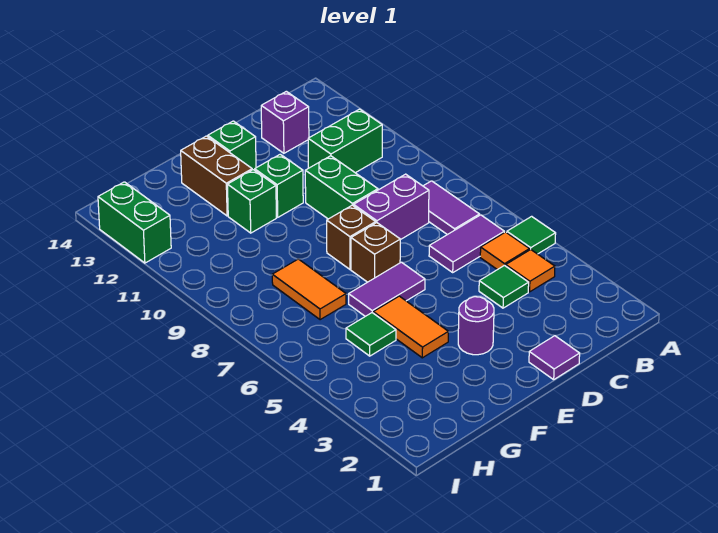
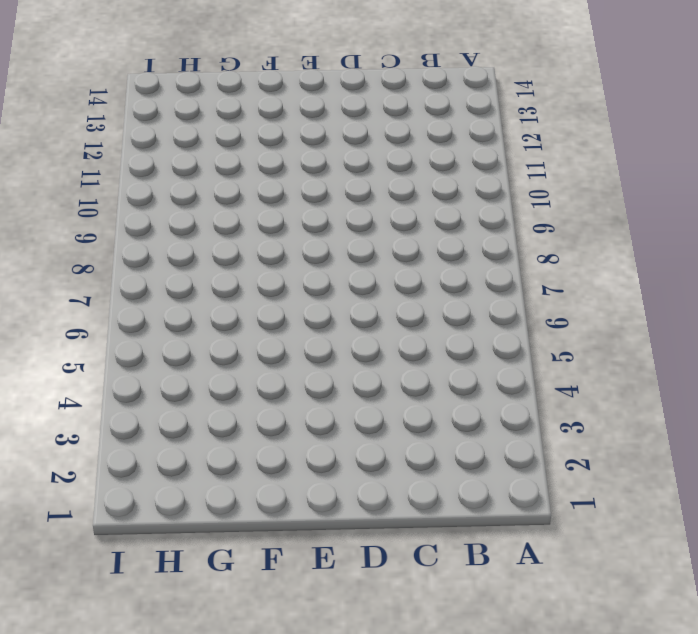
none -> green tile A5 level 1
none -> orange tile B4 level 1
none -> orange tile B5 level 1

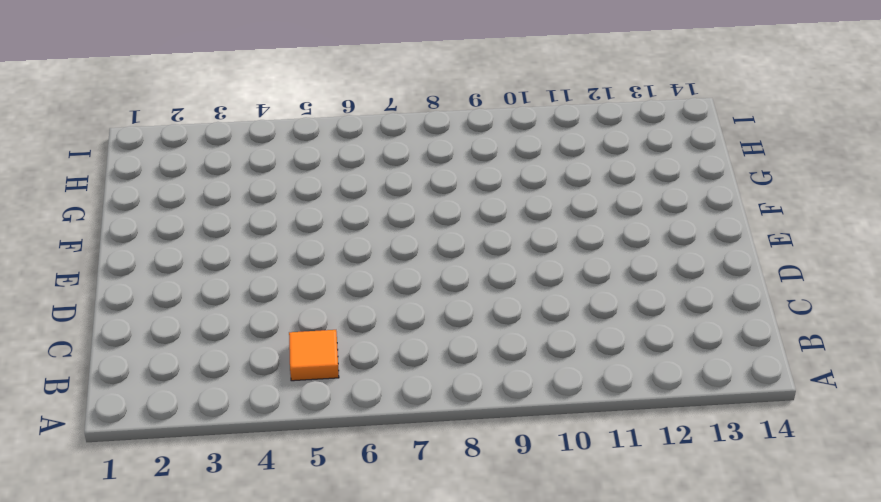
none -> green tile A5 level 1
none -> orange tile B4 level 1
none -> purple tile B6:C6 level 1

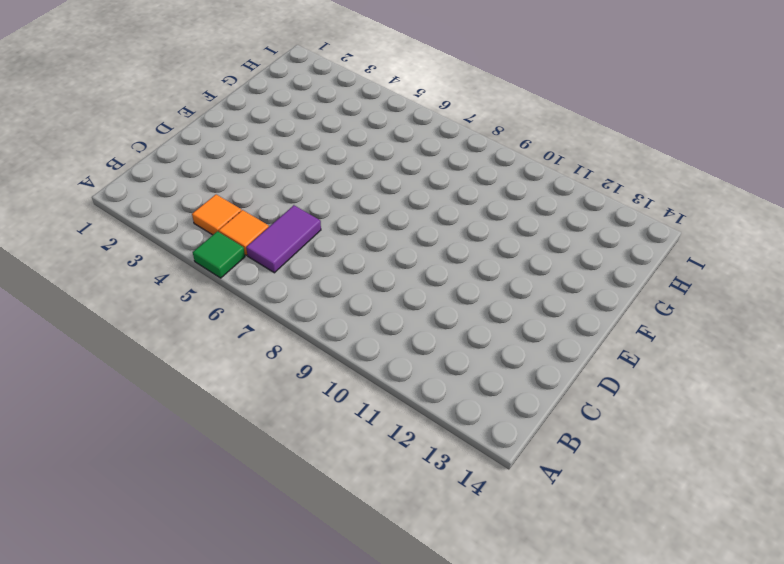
none -> purple tile B7:B8 level 1
none -> green brick B11:C11 level 1
none -> green tile C4 level 1

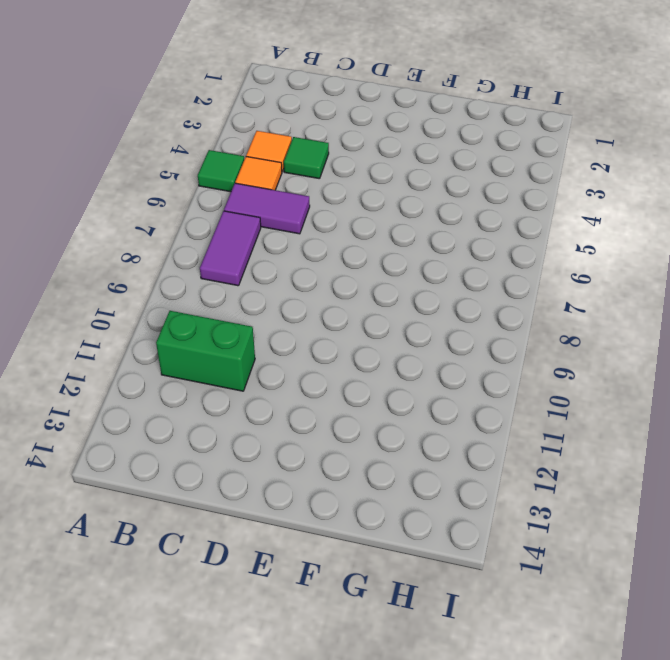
none -> purple brick C8:D8 level 1
none -> purple brick C13 level 1
none -> purple tile D1 level 1

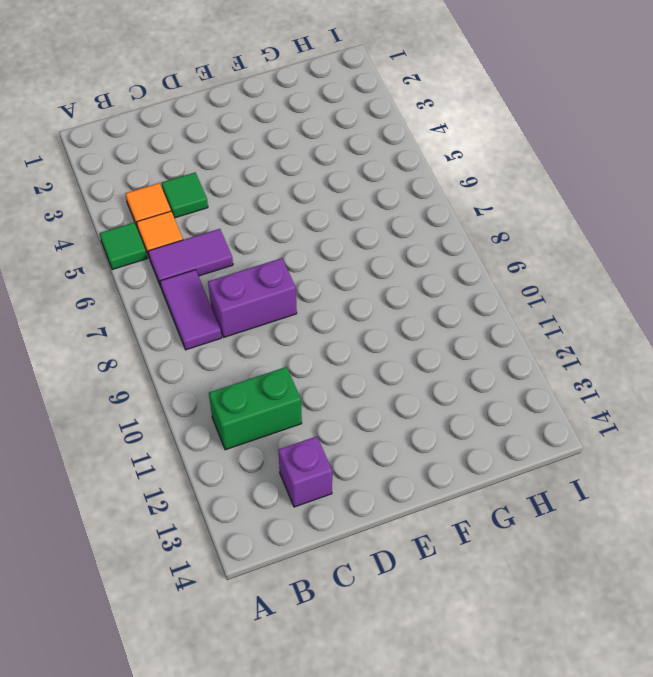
none -> purple tile D1 level 1
none -> green brick D9:D10 level 1
none -> purple round brick E3 level 1

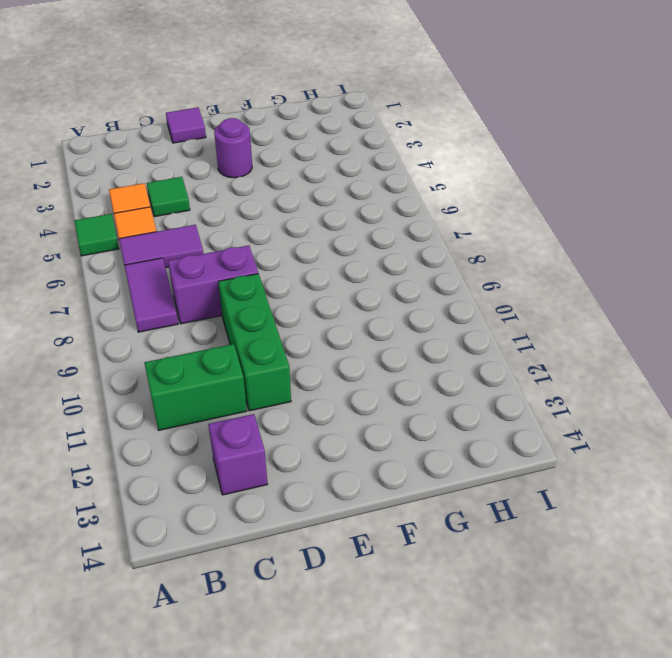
green brick D9:D11 level 1 -> green brick D9:D10 level 1
none -> purple tile E6:F6 level 1
none -> brown brick E7 level 1
none -> brown brick E8 level 1

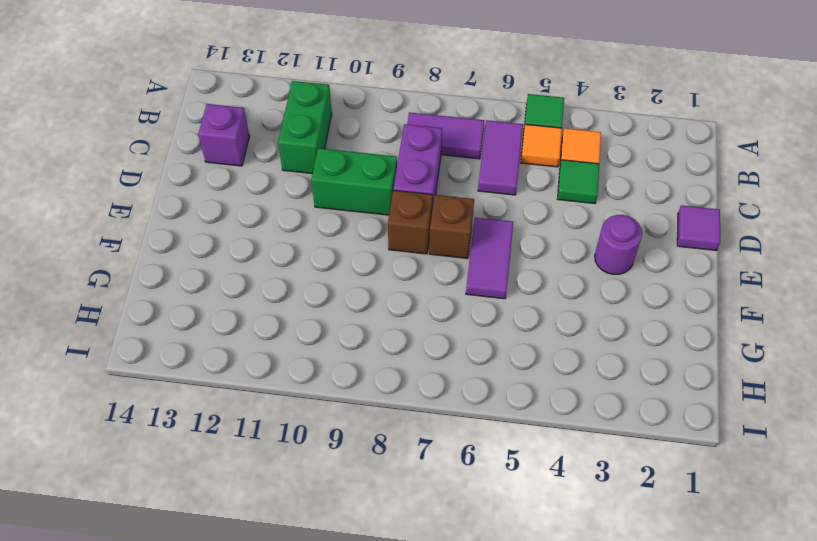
none -> green brick E11 level 1
none -> green brick E13 level 1
none -> orange tile F4:F5 level 1

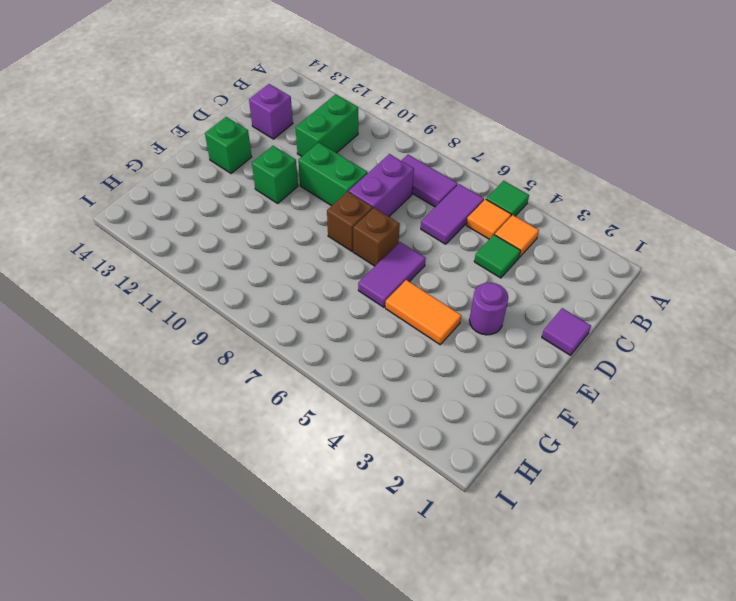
none -> green brick F11 level 1
none -> brown brick F12:F13 level 1
none -> green tile G5 level 1

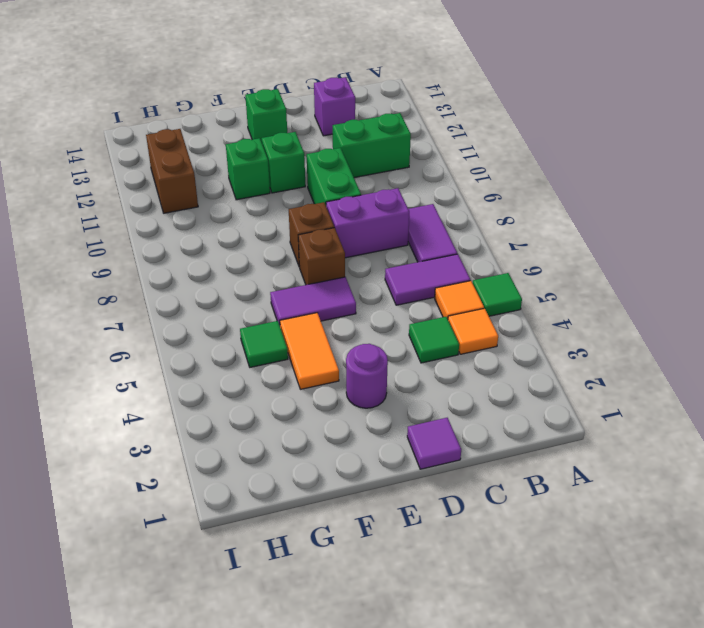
brown brick H11:H12 level 1 -> brown brick F12:F13 level 1
none -> orange tile G7:G8 level 1
none -> green brick I12:I13 level 1

